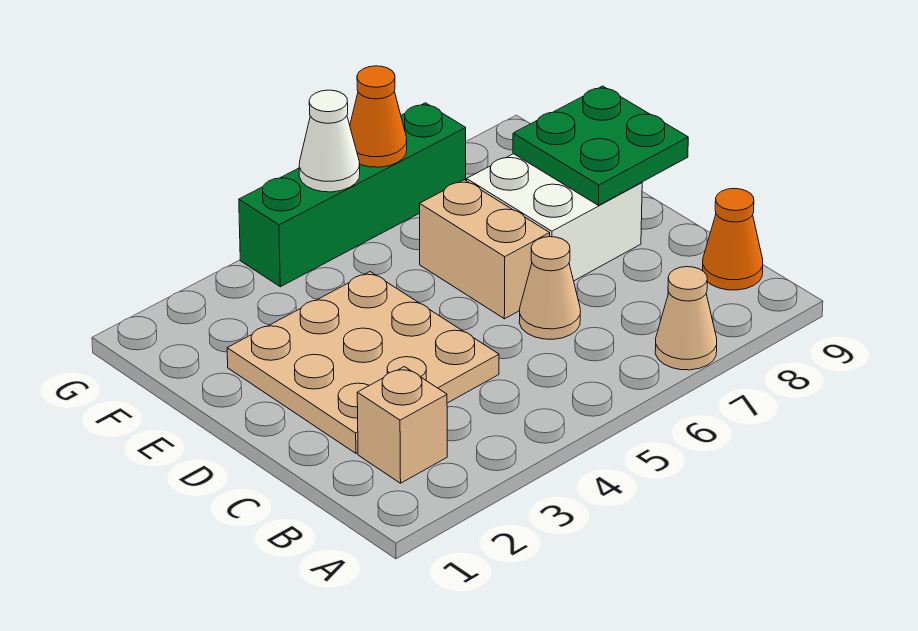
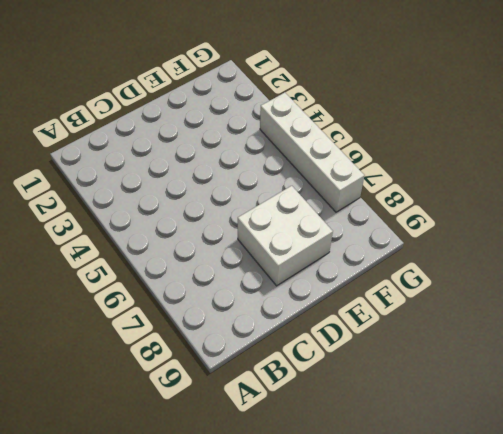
white brick G4:G7 level 1 -> green brick G4:G7 level 1
none -> tan cone A7 level 1
none -> tan brick B2 level 1

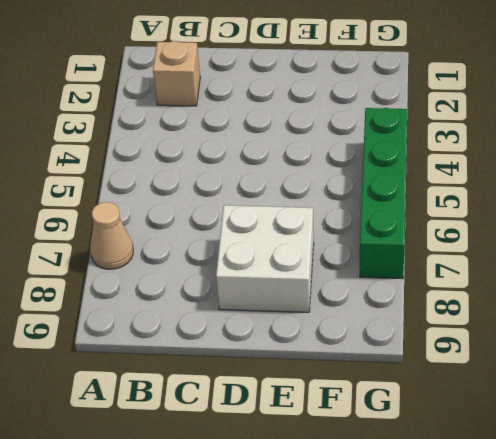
none -> orange cone B9 level 1
none -> tan plate C2:E4 level 1

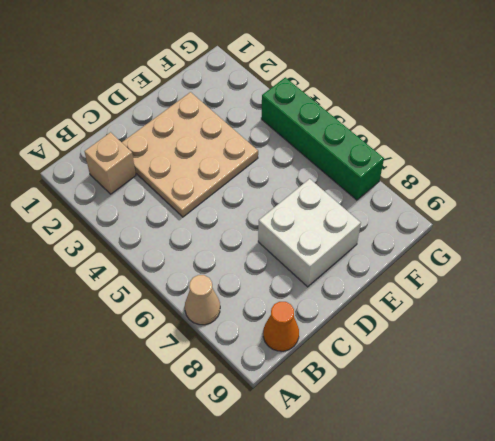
none -> tan cone C6 level 1
none -> tan brick D6:E6 level 1

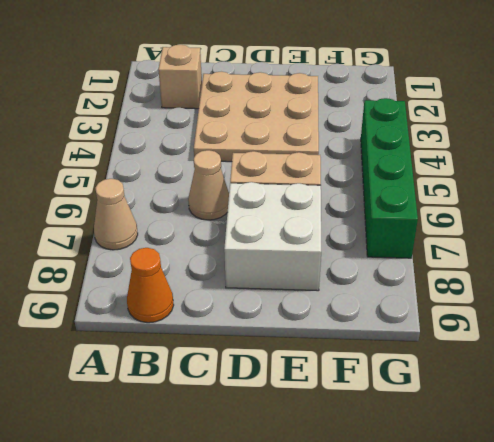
none -> green plate D8:E9 level 2
none -> white cone G5 level 2

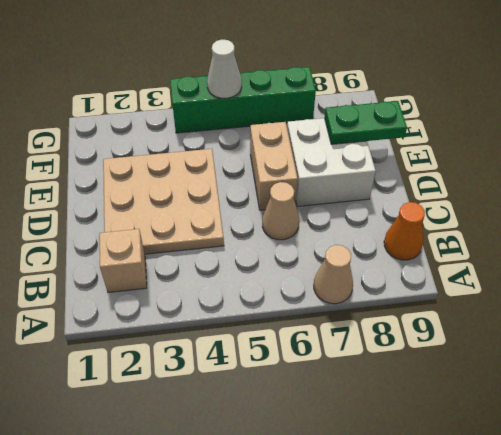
green plate E8:E9 level 2 -> green plate D8:E9 level 2
none -> orange cone G6 level 2

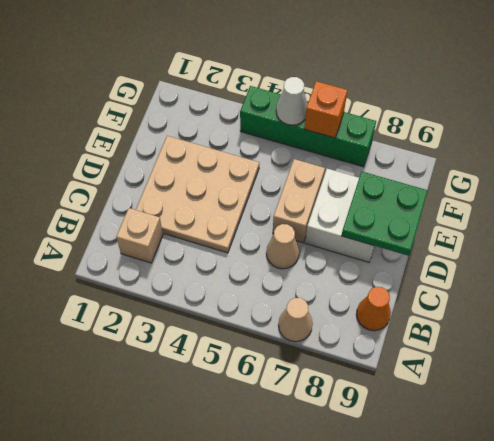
orange brick G6 level 2 -> orange cone G6 level 2

